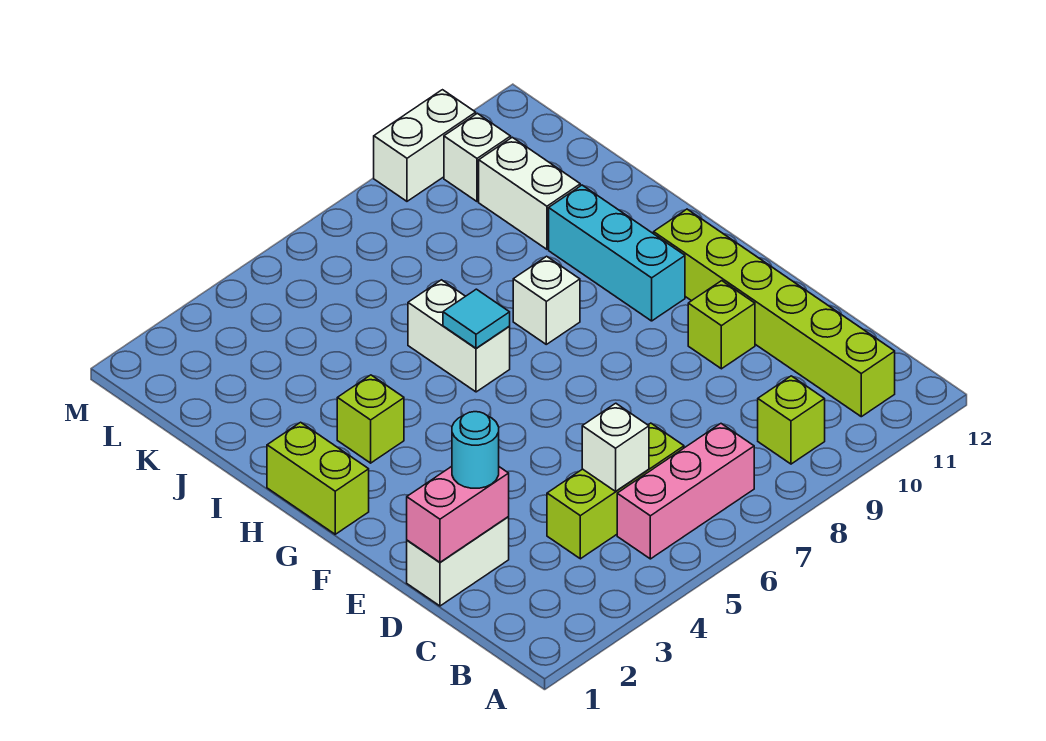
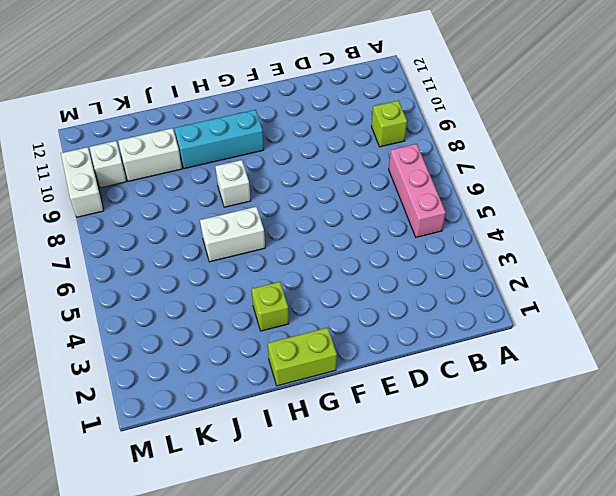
none -> lime brick B11:G11 level 1
none -> lime brick C4:C6 level 1
none -> white brick D1:D2 level 1

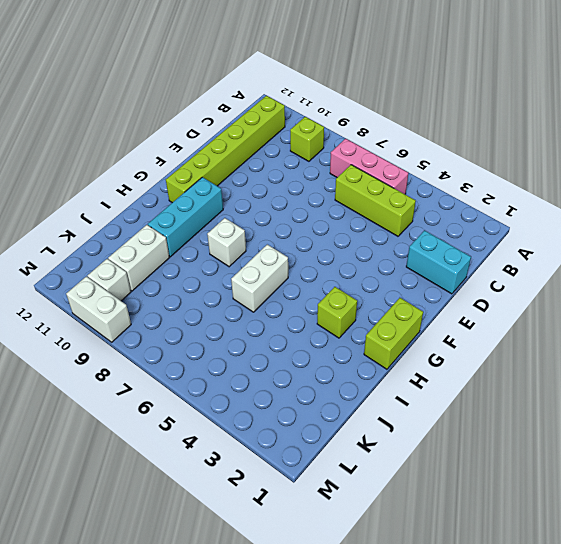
cyan brick D1:D2 level 1 -> white brick D1:D2 level 1
none -> lime brick E10 level 1
none -> white brick C5 level 2
none -> pink brick D1:D2 level 2

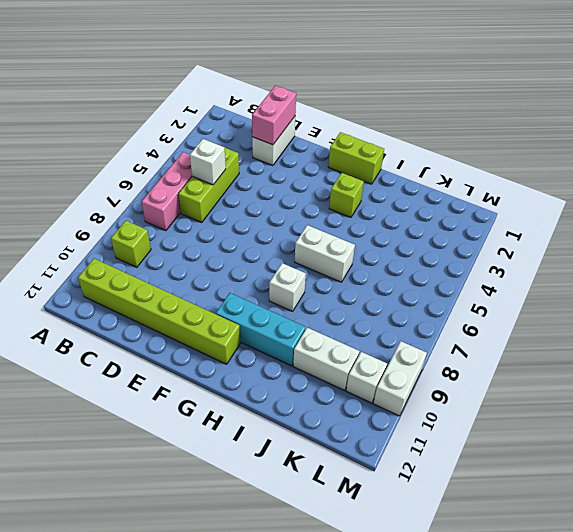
none -> lime brick E10 level 1
none -> cyan tile H6 level 2
none -> cyan round brick D2 level 3

